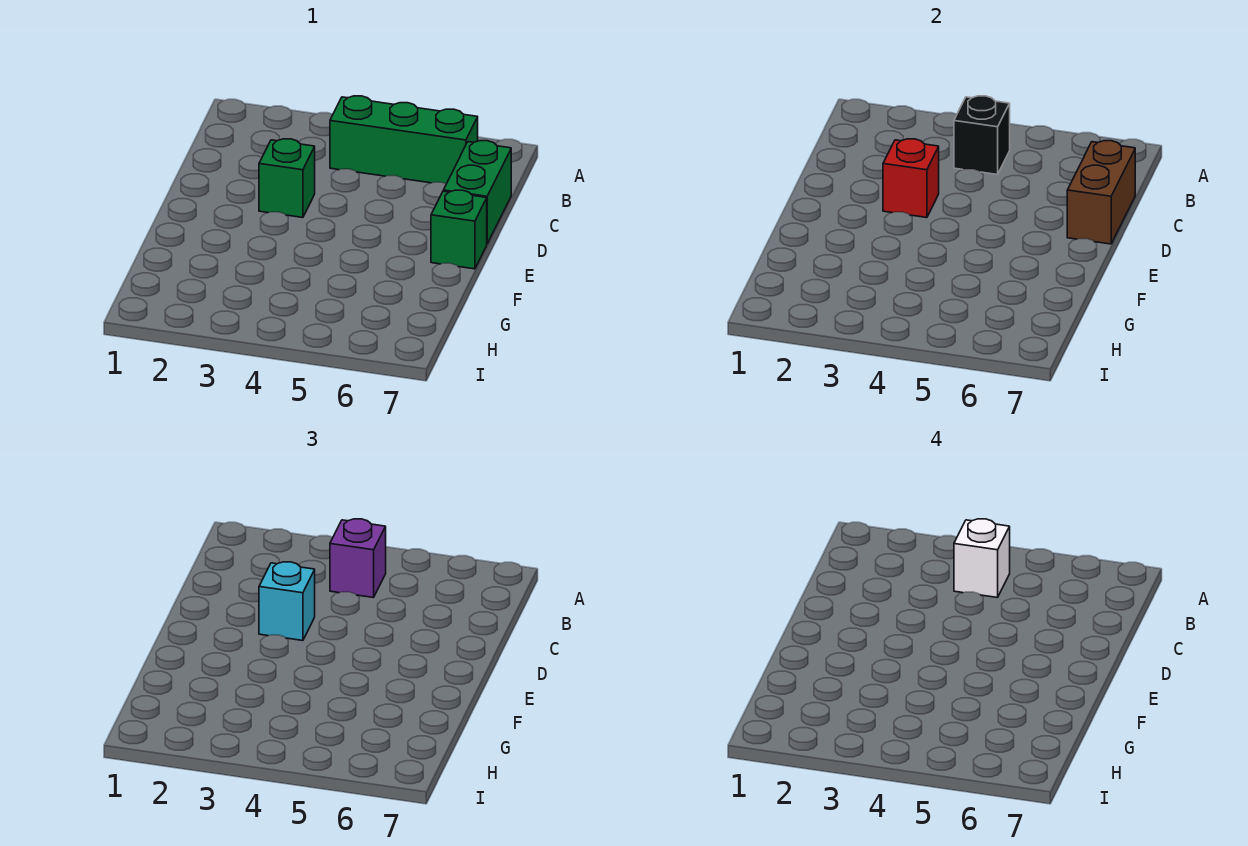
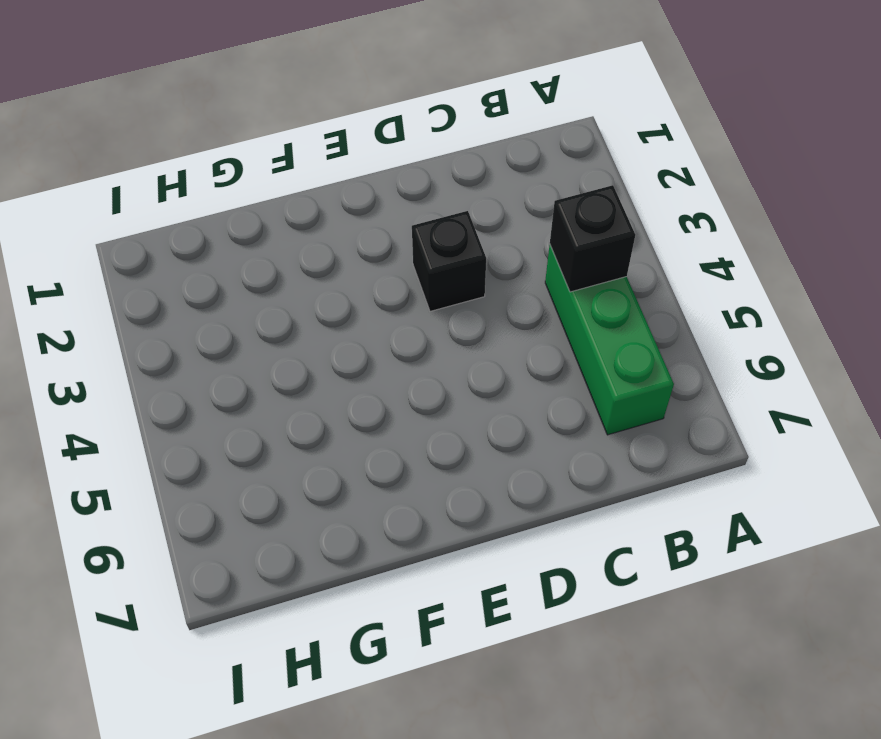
black brick D3 level 1 -> green brick D3 level 1
none -> green brick C7:D7 level 1
none -> green brick E7 level 1

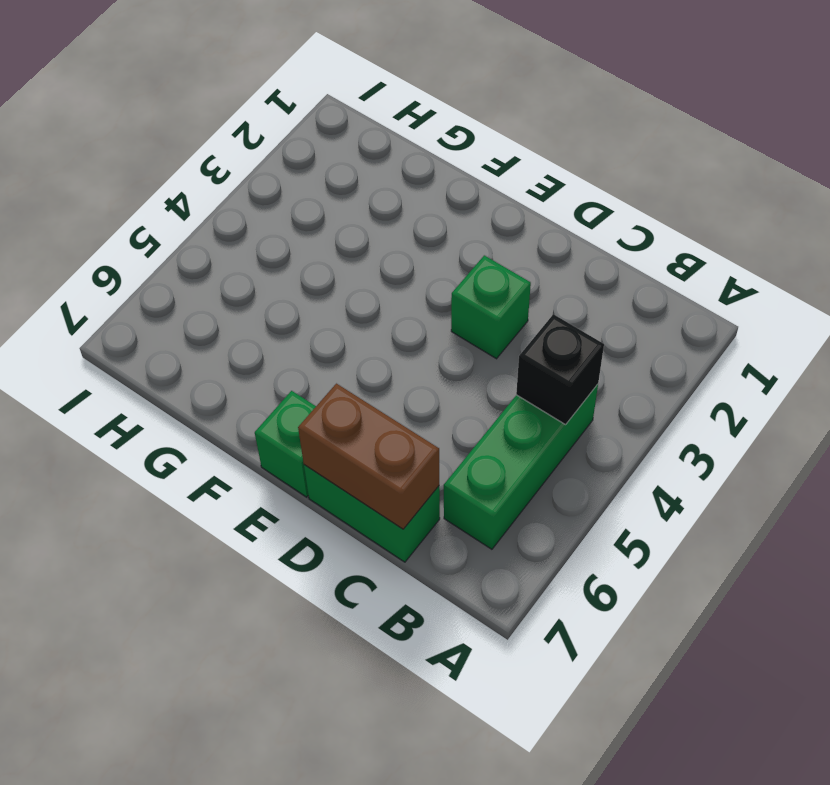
none -> red brick D3 level 2
none -> purple brick B4 level 3

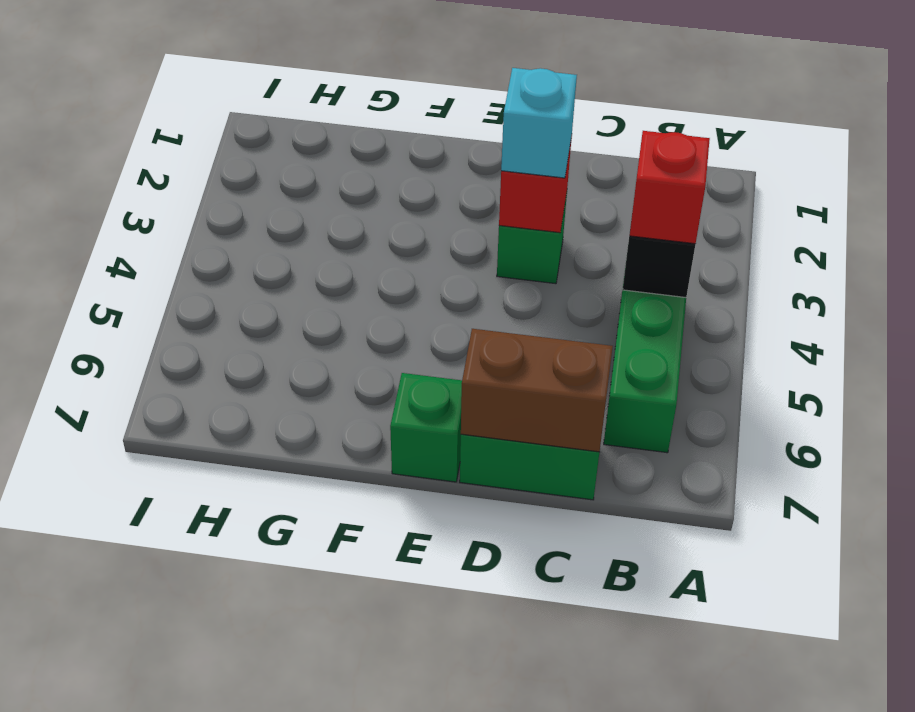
red brick B4 level 3 -> purple brick B4 level 3
none -> white brick B4 level 4

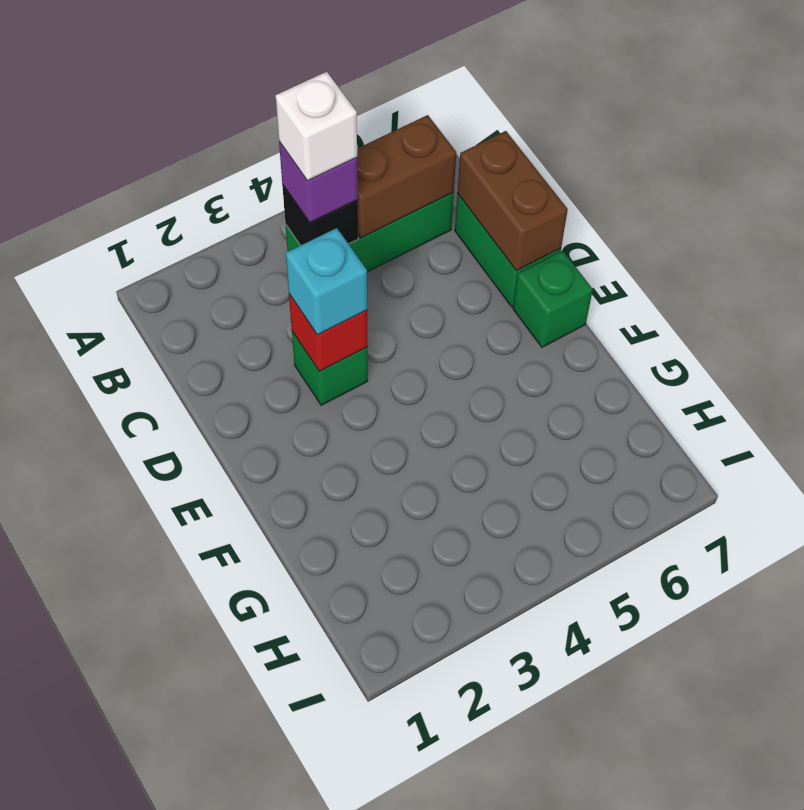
brown brick B5:B6 level 2 -> none

